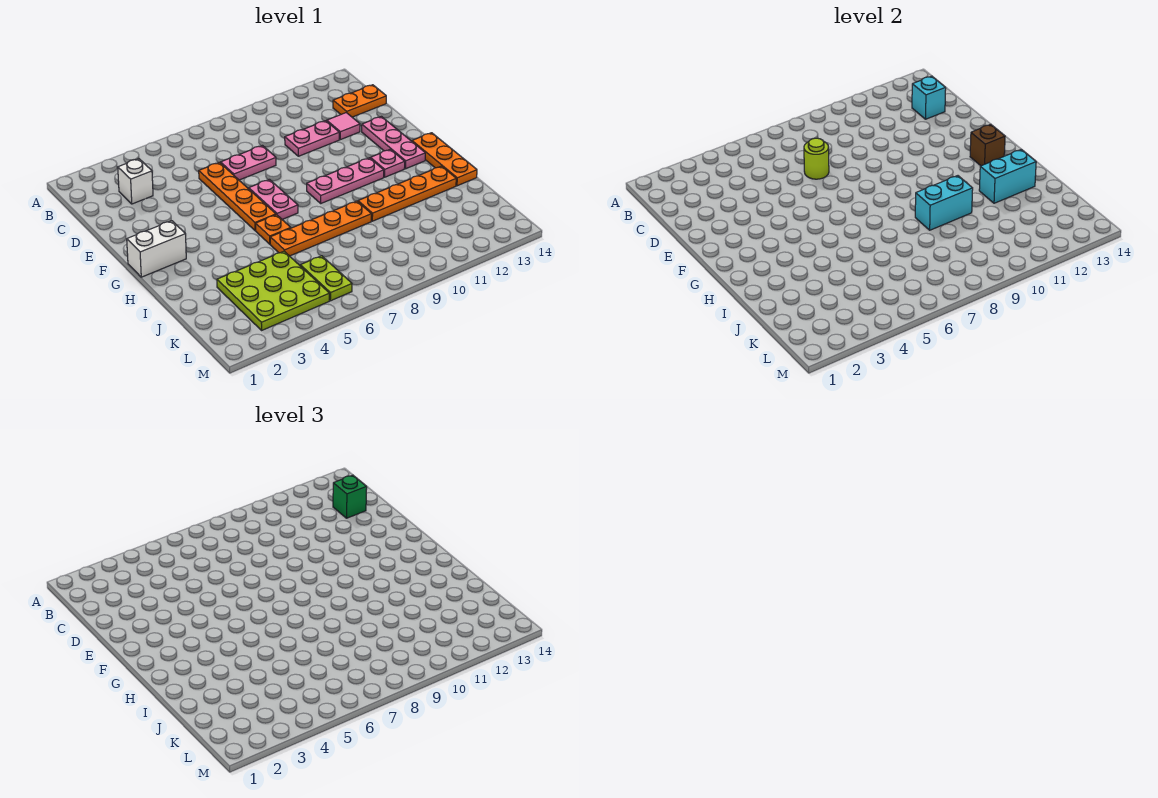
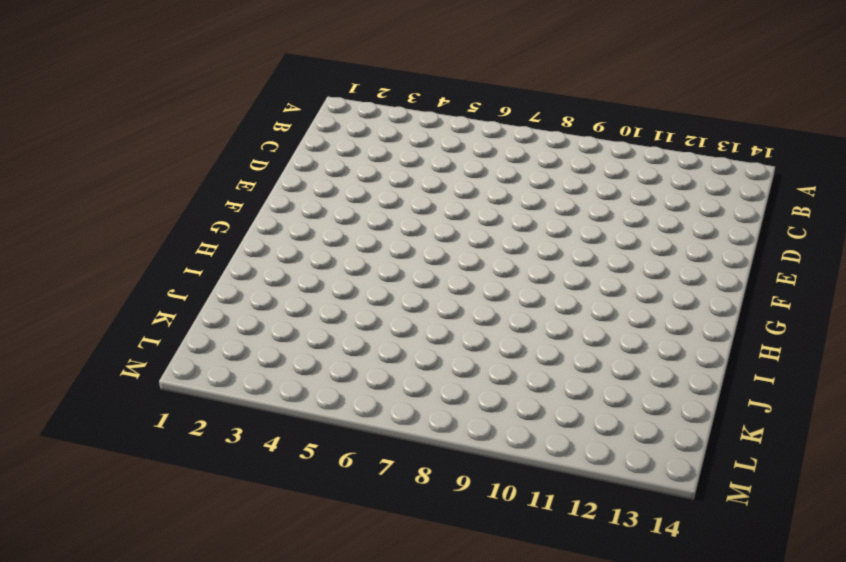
none -> white brick C3 level 1
none -> orange plate C13:C14 level 1
none -> orange plate D6:G6 level 1

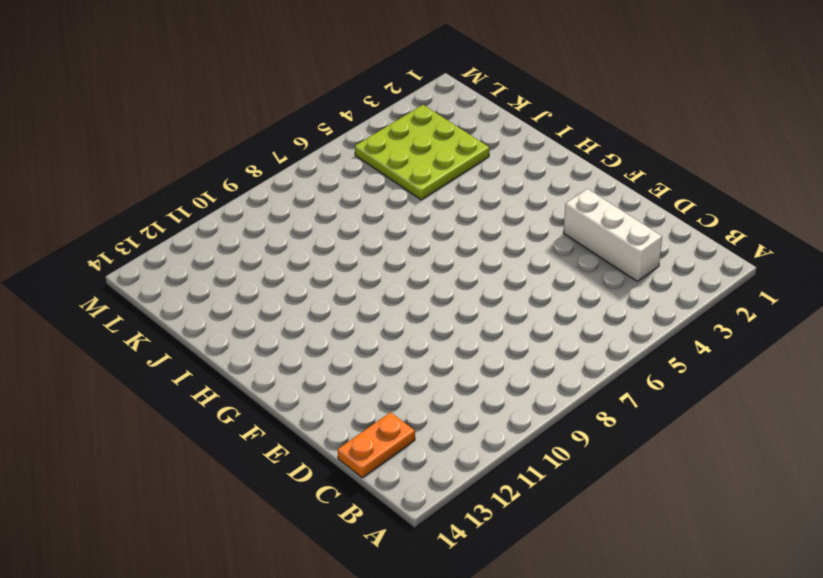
white brick C3:E3 level 1 -> white brick C3 level 1
none -> orange plate D6:G6 level 1
none -> pink plate D7:D8 level 1
none -> pink plate D10:D11 level 1

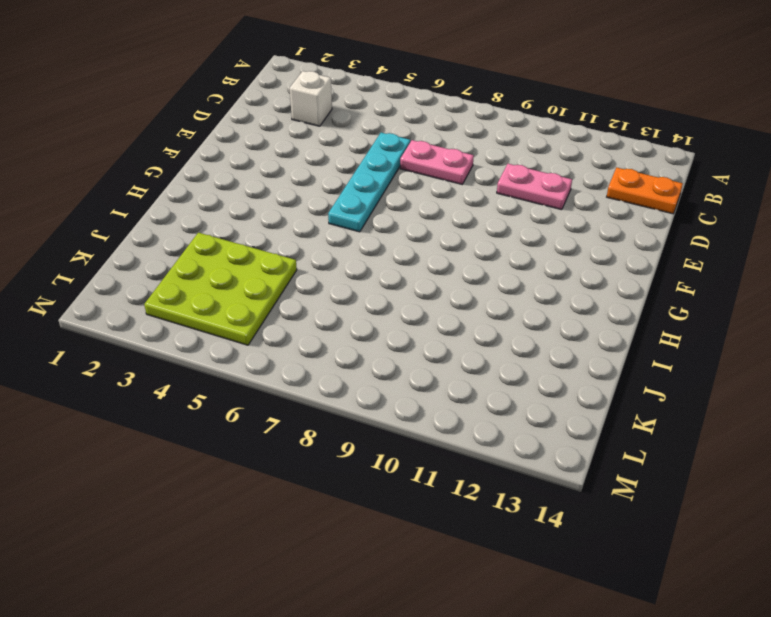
cyan plate D6:G6 level 1 -> orange plate D6:G6 level 1
none -> pink tile D12 level 1
none -> pink plate E13:G13 level 1
none -> pink plate F7:G7 level 1

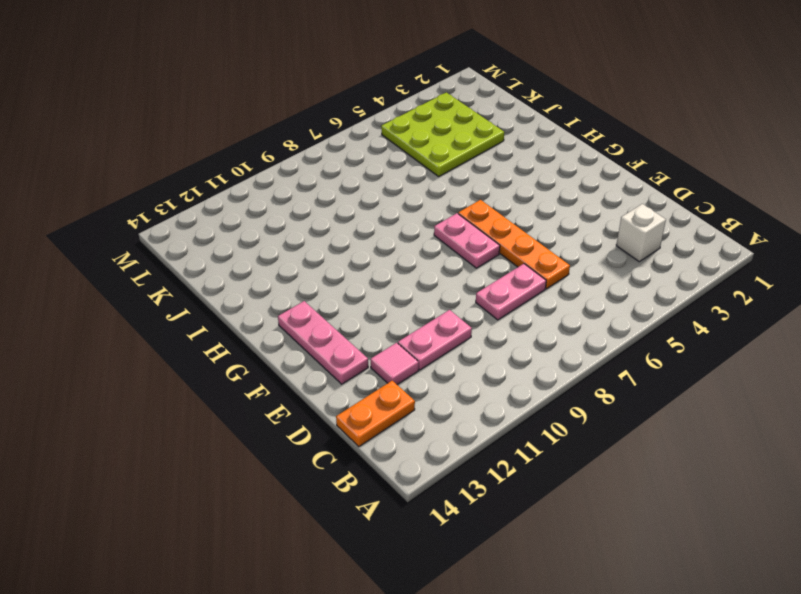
none -> white brick G1:G2 level 1
none -> pink plate G9:G11 level 1
none -> pink plate G12 level 1

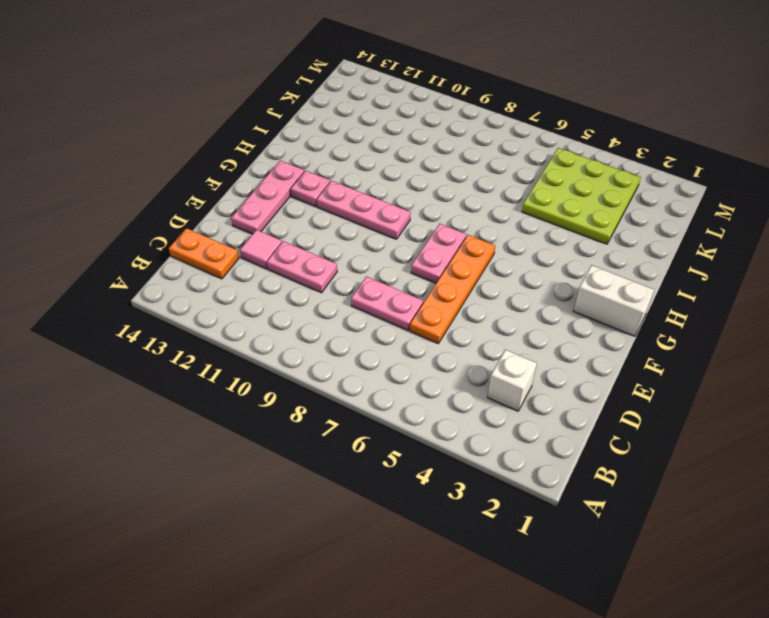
none -> orange plate G14:I14 level 1
none -> orange plate H6 level 1
none -> orange plate I6:I9 level 1

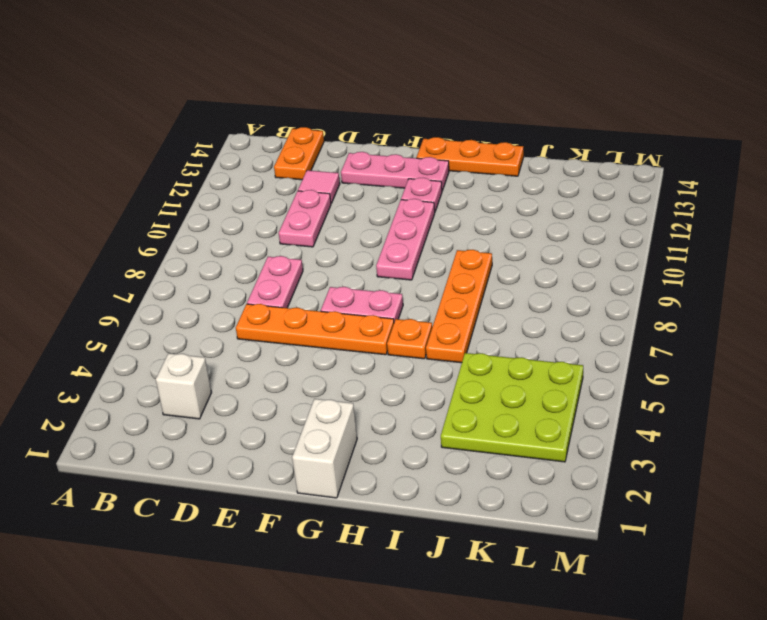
none -> orange plate I10:I13 level 1
none -> lime plate K6:L6 level 1
none -> cyan brick C13 level 2

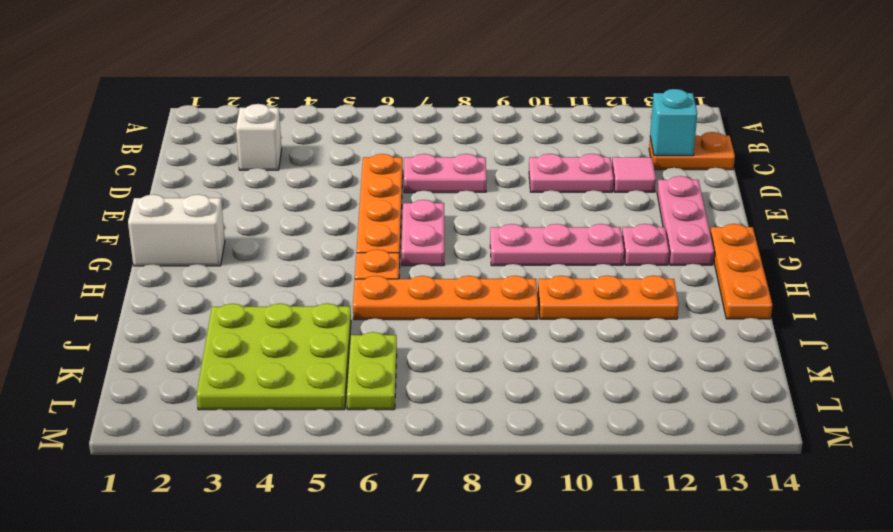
orange plate I10:I12 level 1 -> orange plate I10:I13 level 1
none -> lime round brick D7 level 2
none -> brown brick G13 level 2
none -> cyan brick I9:I10 level 2

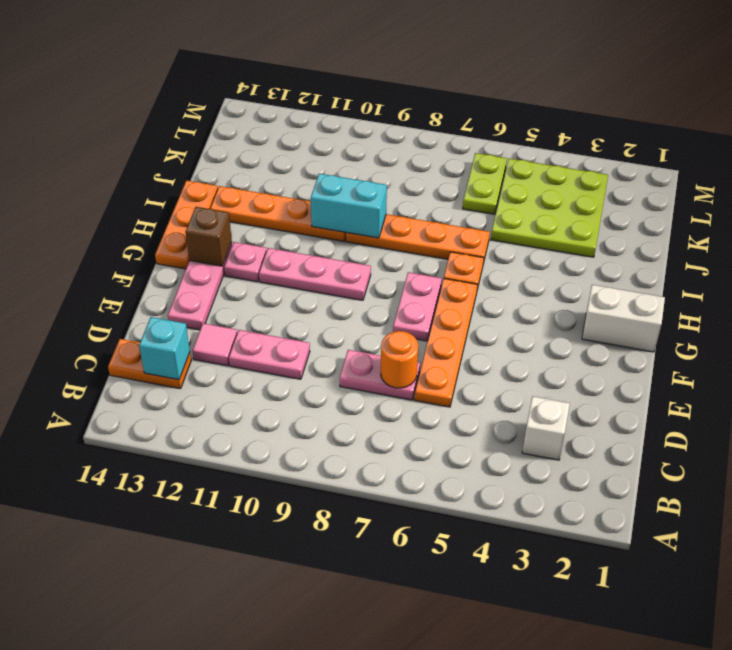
orange round brick D7 level 2 -> lime round brick D7 level 2
none -> cyan brick I12:I13 level 2
none -> green brick C13 level 3

